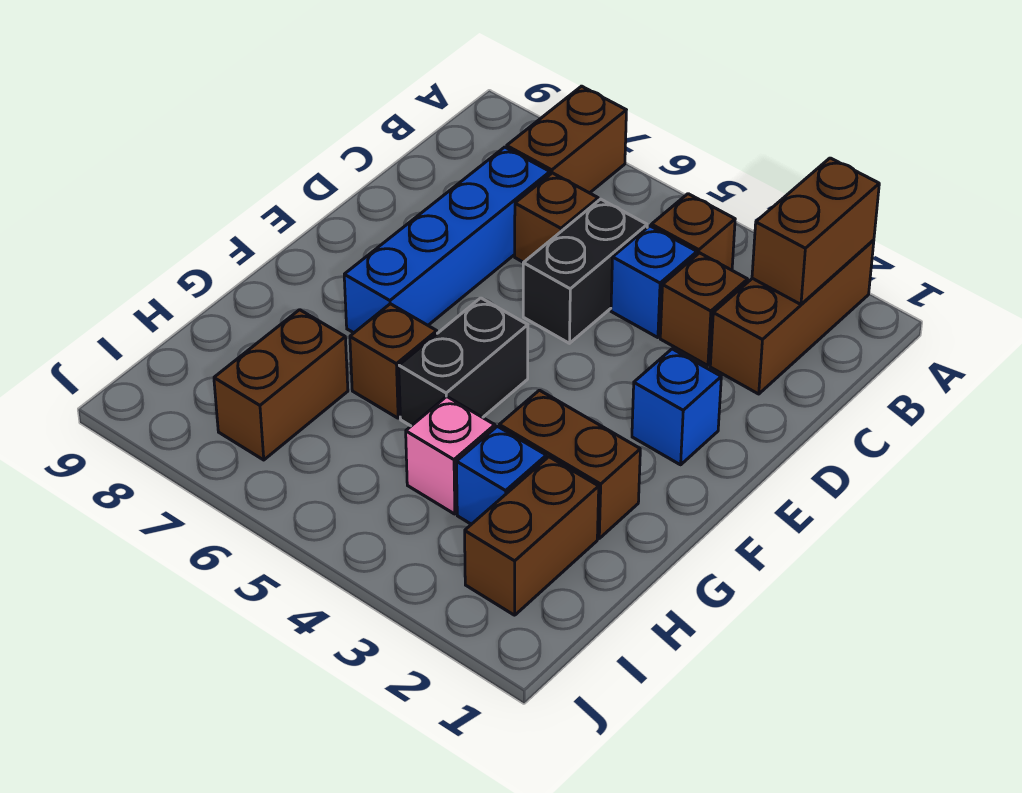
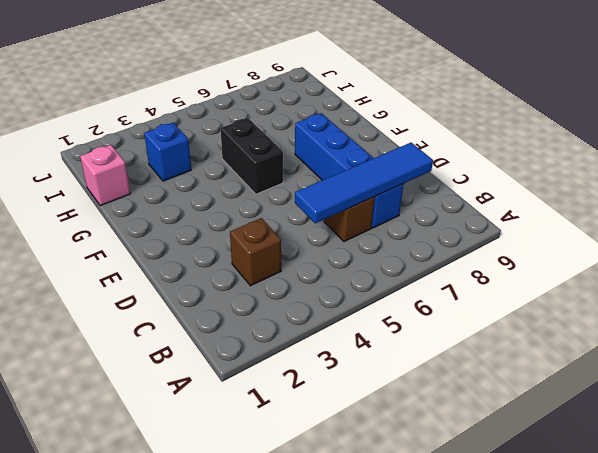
blue tile C5:C8 level 2 -> none
pink brick H1 level 1 -> pink brick H4 level 1
none -> brown brick A2:C2 level 1
none -> brown brick A7:B7 level 1
none -> brown brick B4 level 1

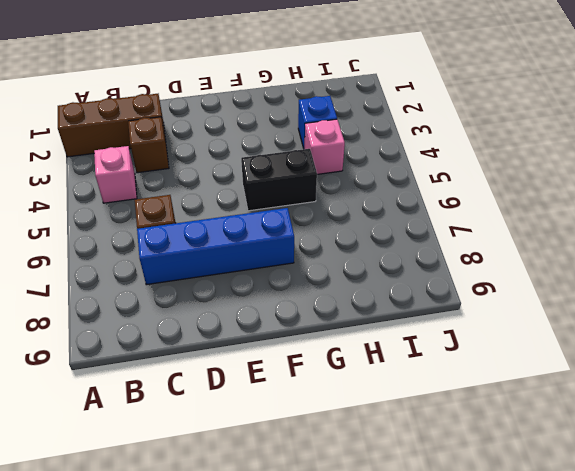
pink brick B4 level 1 -> brown brick B4 level 1
none -> brown brick A7:B7 level 1
none -> blue brick C4 level 1
none -> black brick C5:D5 level 1

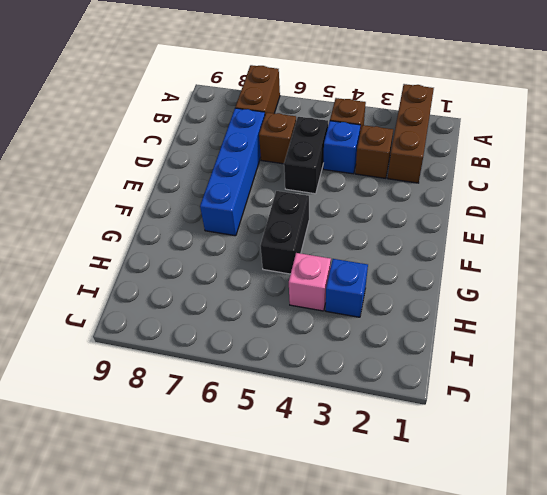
none -> blue brick E2 level 1
none -> brown brick G2:G3 level 1
none -> brown brick G6 level 1

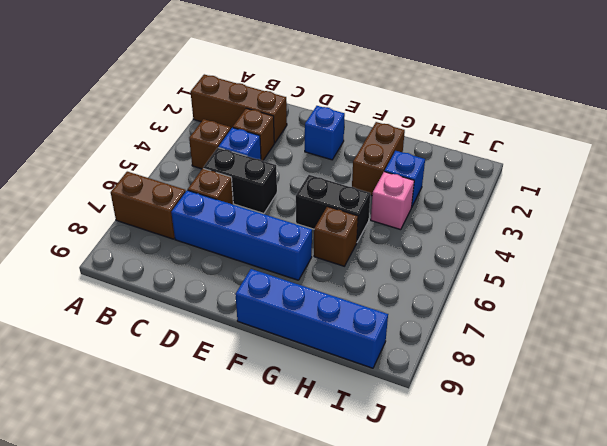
blue brick F9:I9 level 1 -> none
none -> brown brick H2:I2 level 1
none -> brown brick H7:I7 level 1
none -> brown brick A2:B2 level 2

